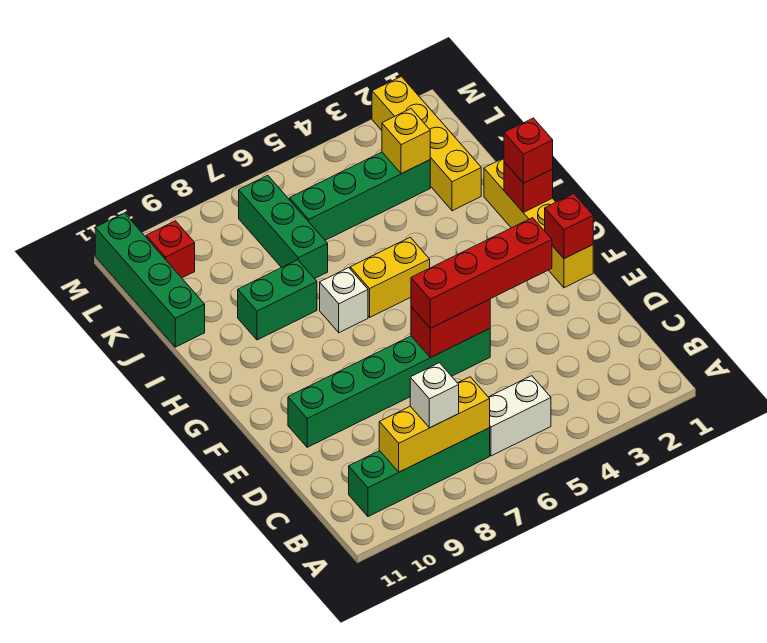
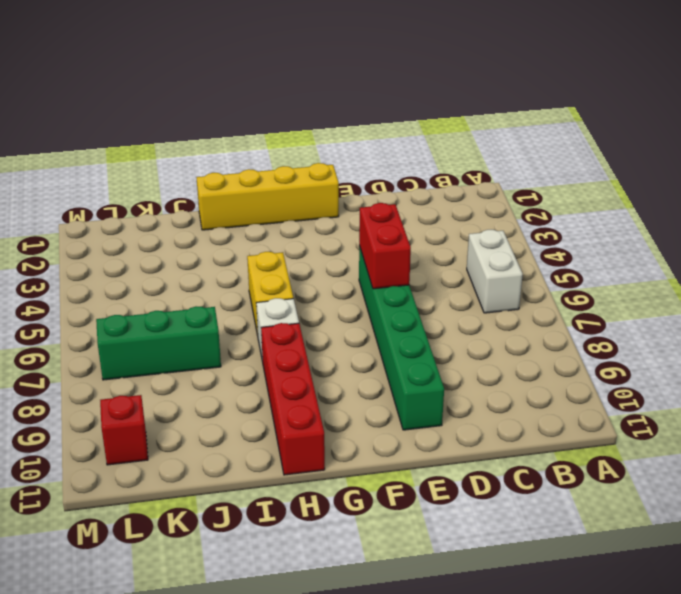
red brick H8:H11 level 1 -> red brick E3:E6 level 3
none -> green brick B7:B10 level 1
none -> green brick I8:I9 level 1
none -> yellow brick J2:M2 level 1

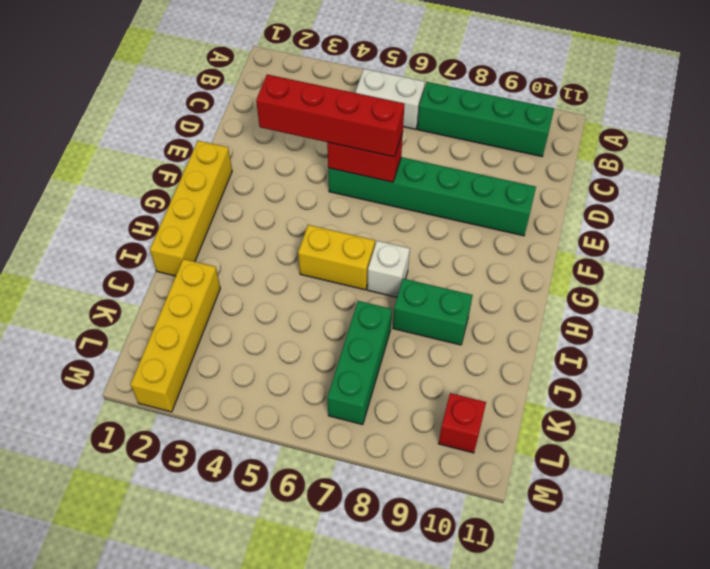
none -> green brick J11:M11 level 1
none -> green brick K3:K6 level 1
none -> yellow brick B7:B9 level 2

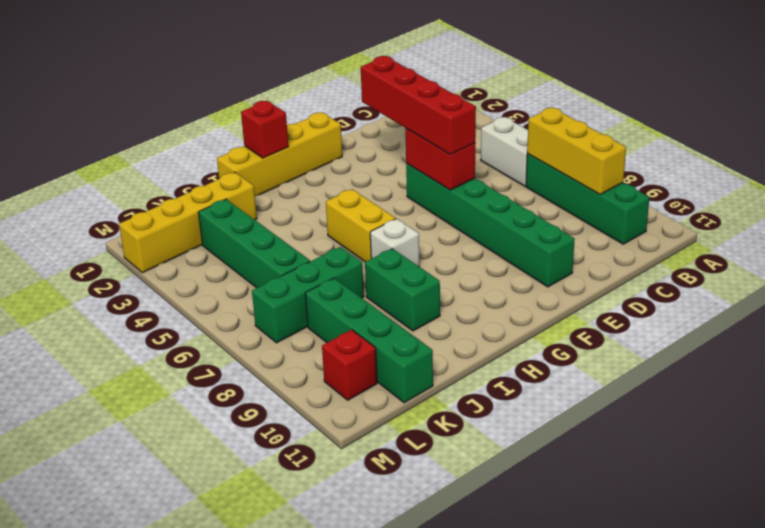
green brick K8:K11 level 1 -> green brick J11:M11 level 1
none -> red brick F1 level 2
none -> yellow brick K3 level 2
none -> white brick B8 level 3

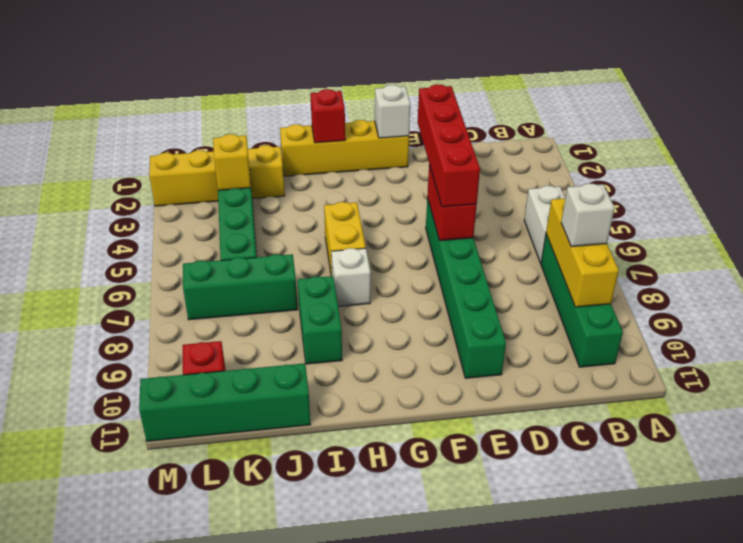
white brick F1 level 2 -> red brick F1 level 2
none -> red brick H1 level 3

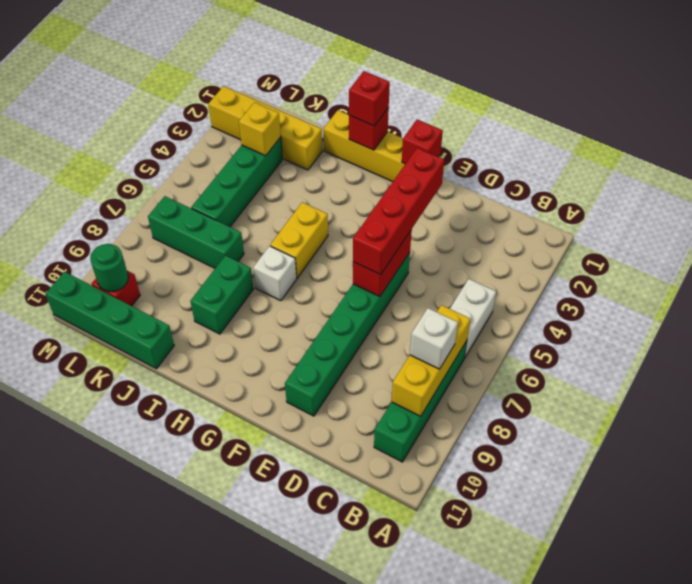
green round brick L10 level 2 -> none

